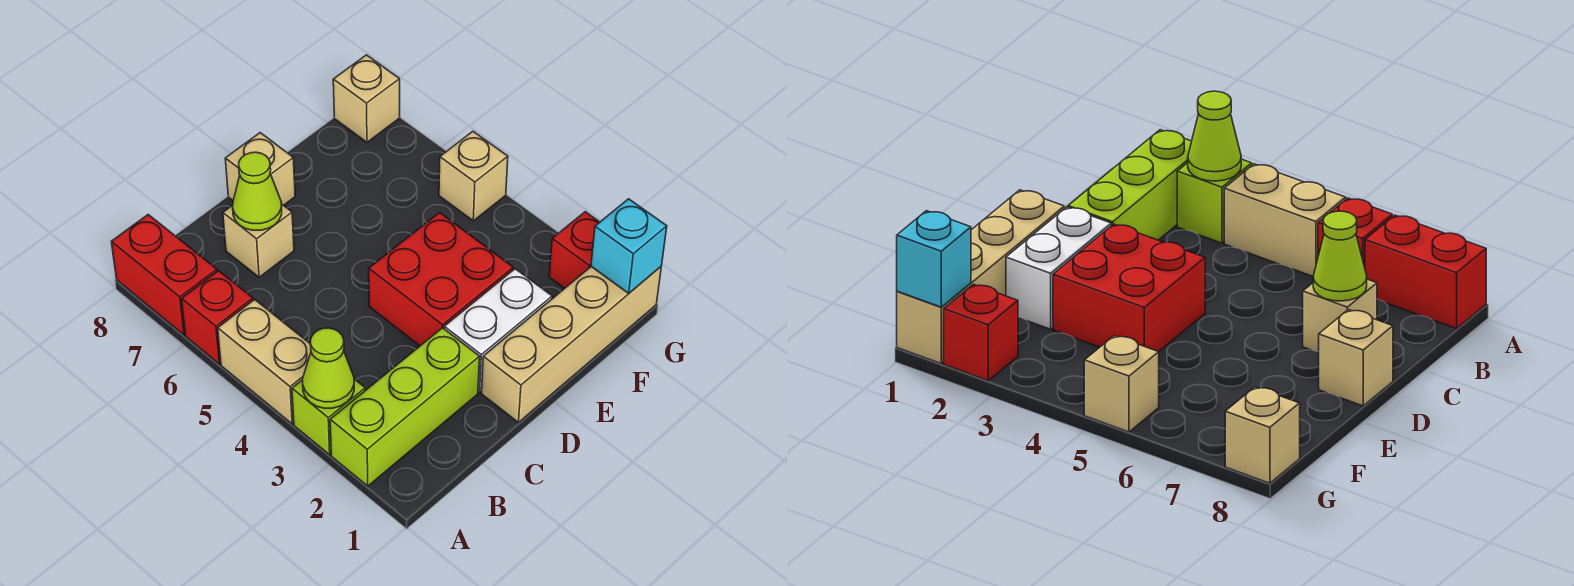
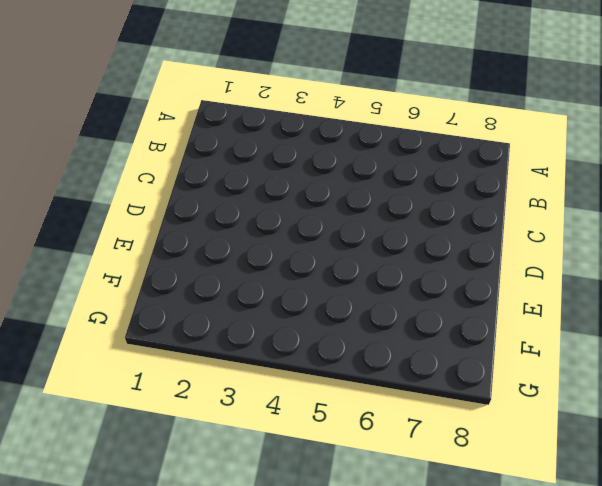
none -> lime brick A2:C2 level 1
none -> lime brick A3 level 1
none -> tan brick A4:A5 level 1

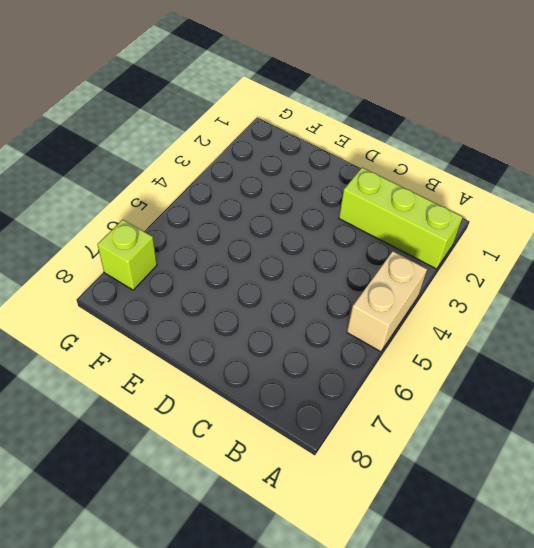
lime brick G7 level 1 -> lime brick A3 level 1
none -> red brick A6 level 1
none -> red brick A7:A8 level 1
none -> tan brick C7 level 1

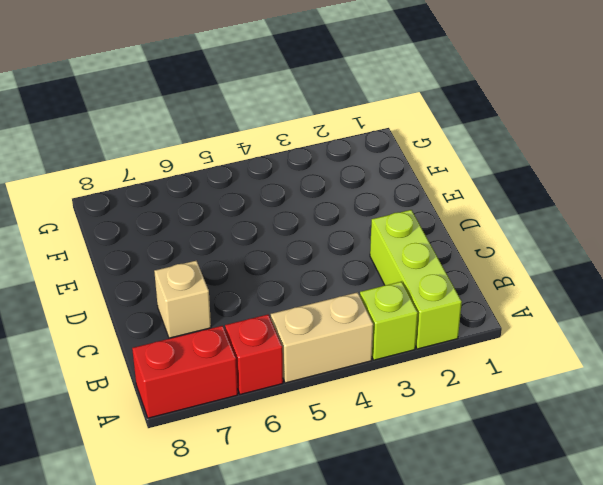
none -> tan brick D1:G1 level 1
none -> white brick D2:E2 level 1
none -> red brick D3:E4 level 1

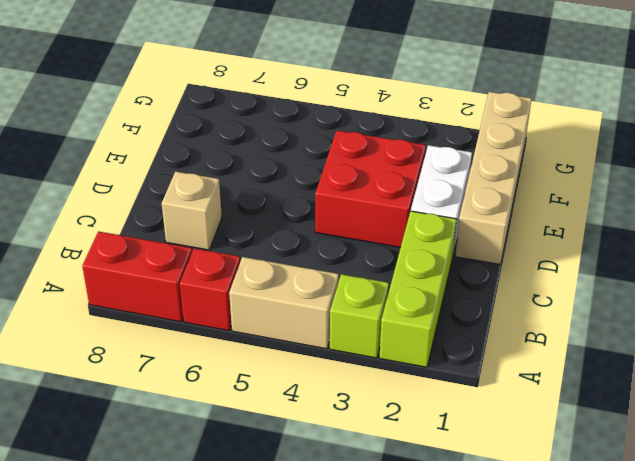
none -> tan brick D8 level 1
none -> red brick G2 level 1
none -> tan brick G5 level 1

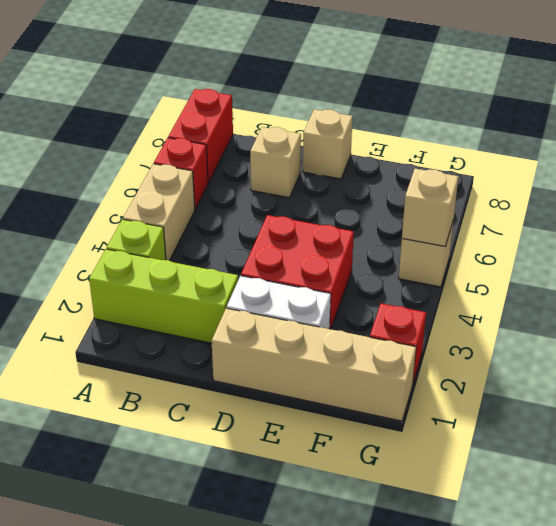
tan brick G5 level 2 -> tan brick G8 level 1
none -> lime cone A3 level 2
none -> lime cone C7 level 2
none -> cyan brick G1 level 2

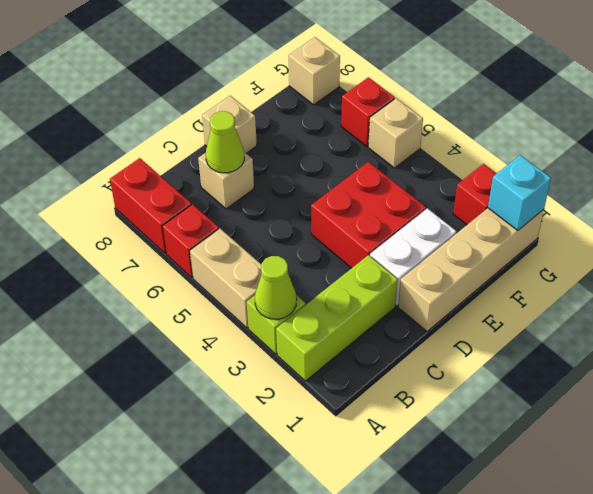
red brick G6 level 1 -> none

